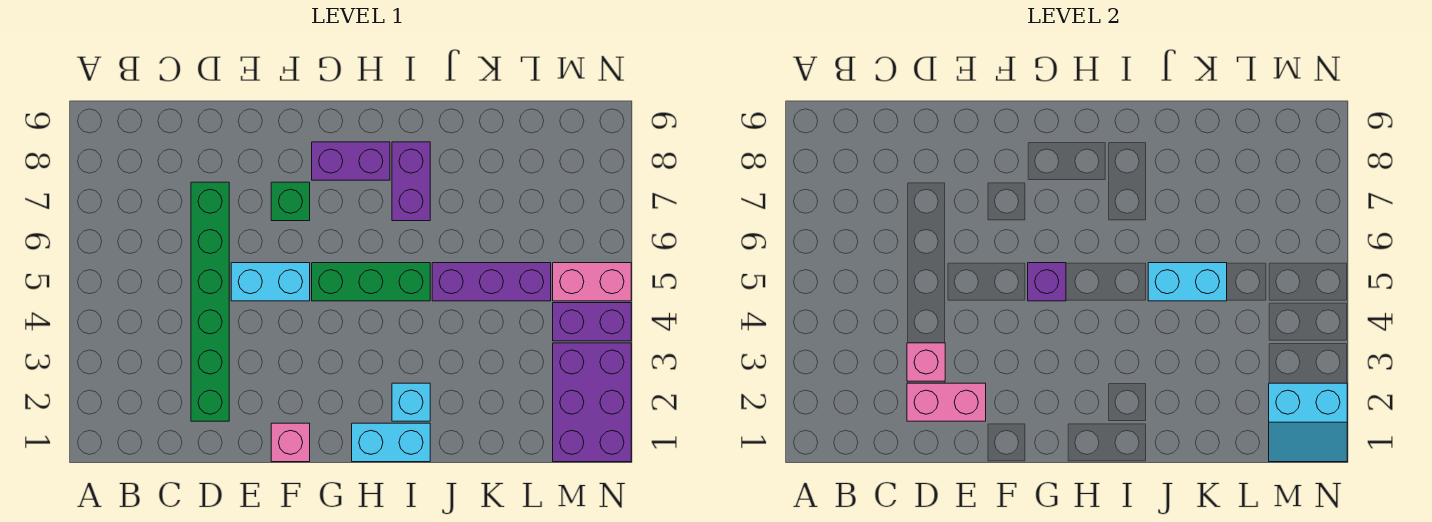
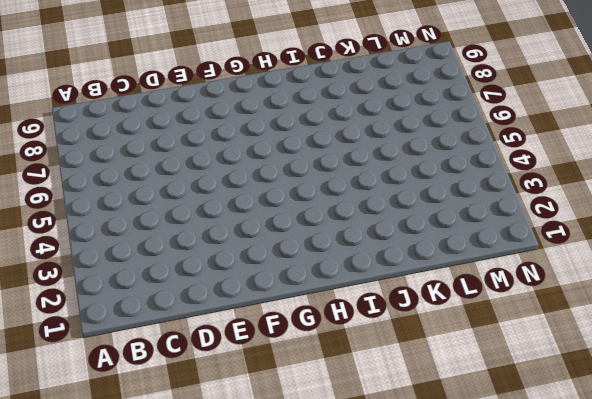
none -> green brick D2:D7 level 1
none -> cyan brick E5:F5 level 1
none -> pink brick F1 level 1

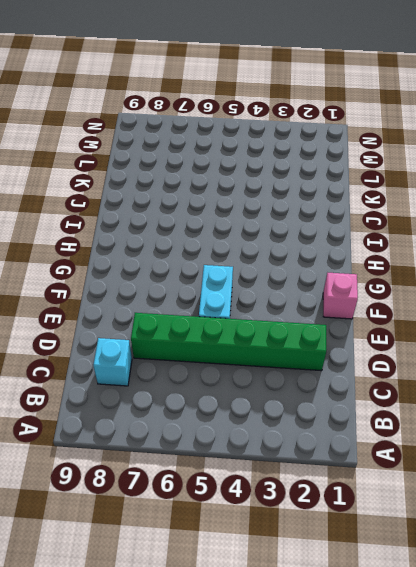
cyan brick C8 level 1 -> cyan brick I2 level 1
none -> green brick F7 level 1
none -> green brick G5:I5 level 1
none -> purple brick G8:H8 level 1

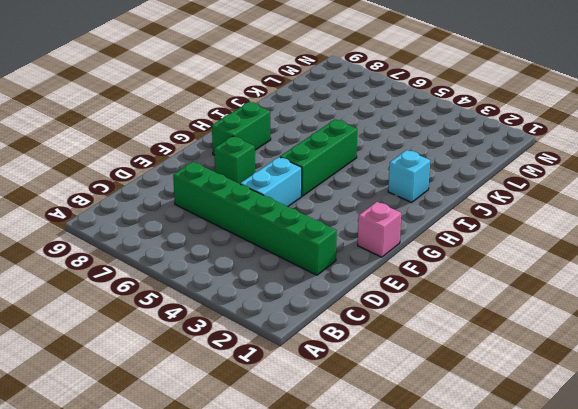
green brick G8:H8 level 1 -> purple brick G8:H8 level 1
none -> cyan brick H1:I1 level 1
none -> purple brick I7:I8 level 1
none -> purple brick J5:L5 level 1

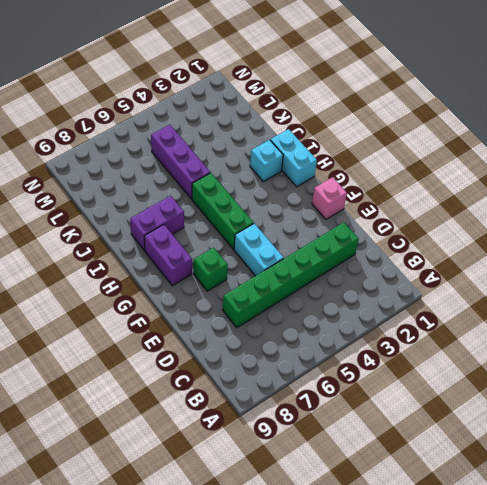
none -> purple brick M1:N3 level 1
none -> purple brick M4:N4 level 1
none -> pink brick M5:N5 level 1

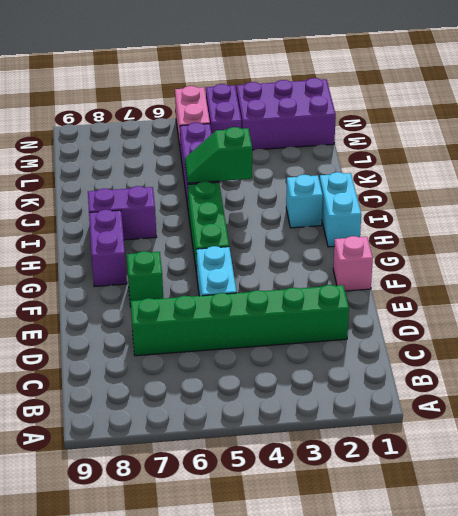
green slope J4:J5 level 2 top 4 -> cyan brick J5:K5 level 2
none -> pink brick D2:E2 level 2
none -> pink brick D3 level 2
none -> purple brick G5 level 2

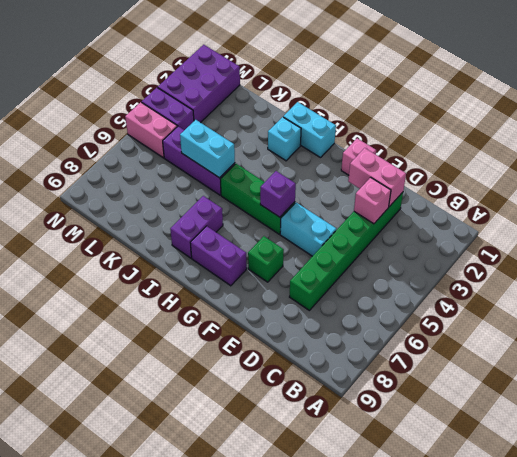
none -> cyan slope M1:N2 level 2 top 2

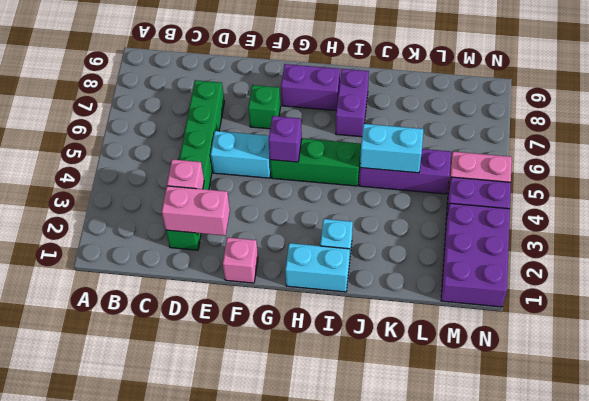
none -> cyan slope M1:N2 level 2 top 2

